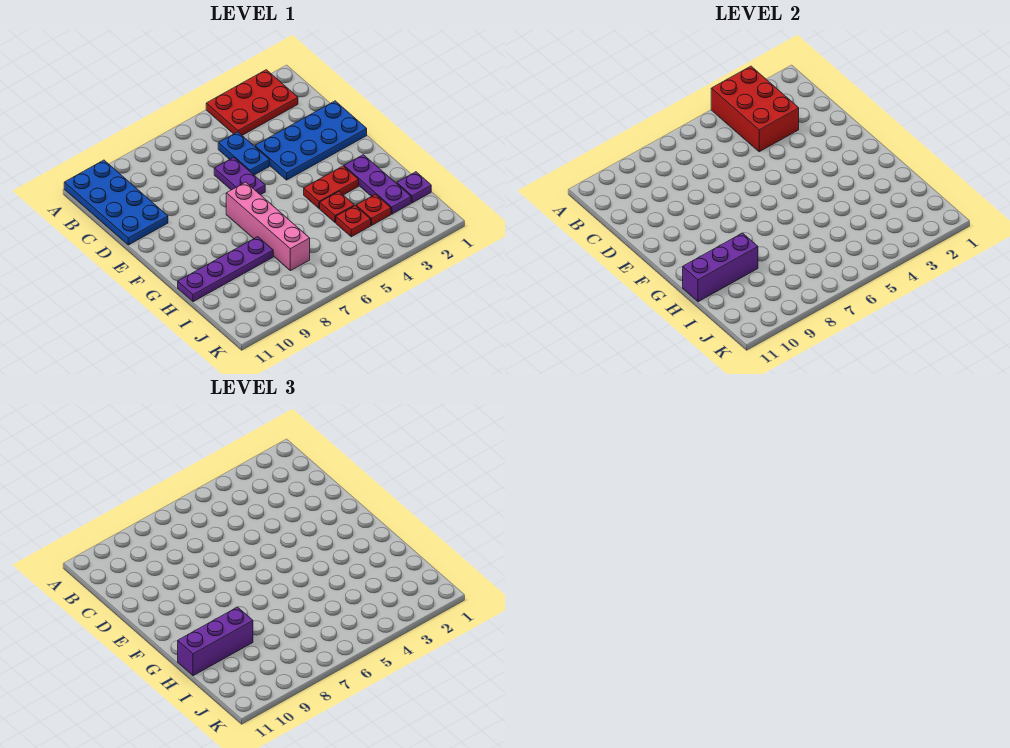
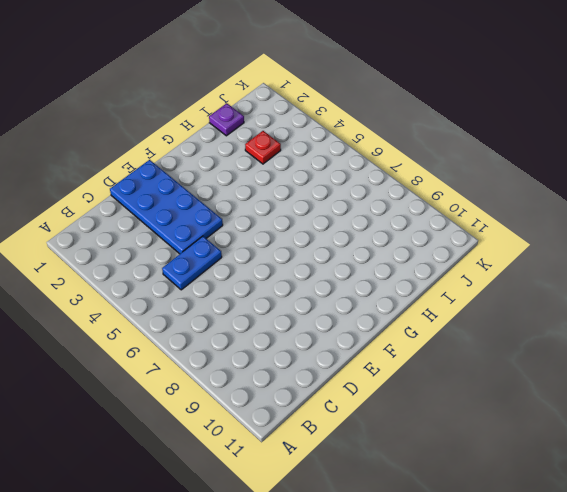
none -> red plate A2:B4 level 1
none -> blue plate A10:D11 level 1
none -> purple plate D6:E6 level 1

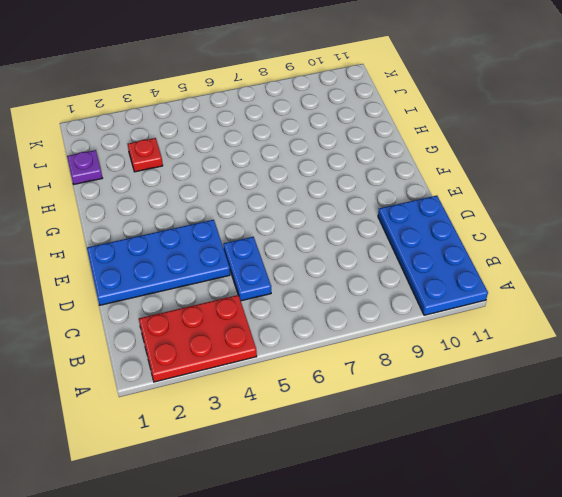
none -> purple plate D6:E6 level 1
none -> pink brick F7:I7 level 1
none -> purple plate G2:I2 level 1

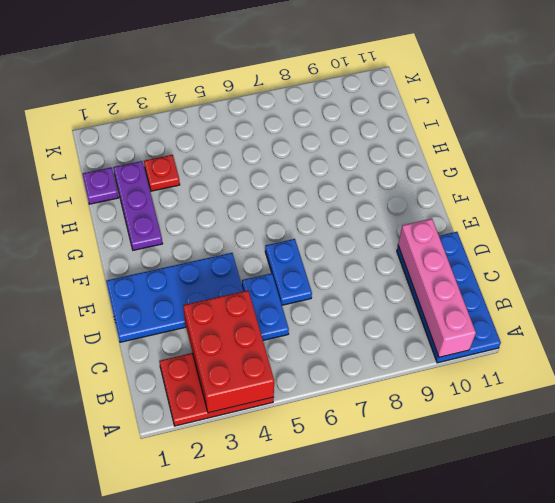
pink brick A10:D10 level 2 -> pink brick F7:I7 level 1
blue plate D6:E6 level 1 -> purple plate D6:E6 level 1
none -> red plate G3:G4 level 1
none -> red plate H4 level 1
none -> purple plate H8:H11 level 1

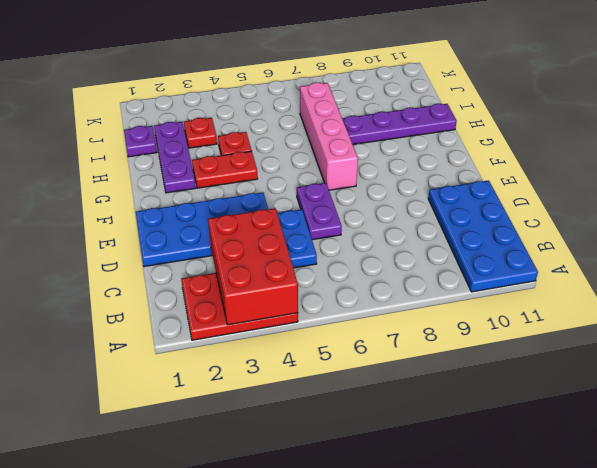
none -> red plate I4 level 1
none -> purple brick H9:H11 level 2
none -> purple brick H9:H11 level 3

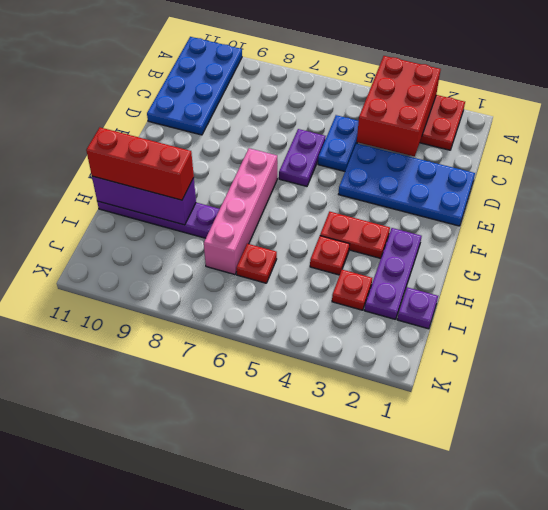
red brick H9:H11 level 3 -> purple brick H9:H11 level 3
red plate I6 level 1 -> red plate I4 level 1

